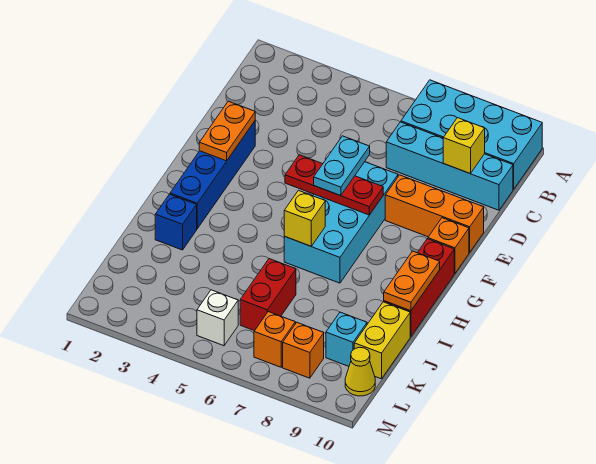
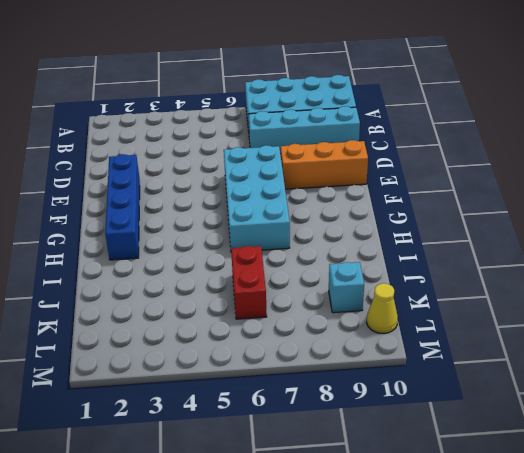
none -> orange brick F10 level 1
none -> red brick G10:I10 level 1
none -> blue brick I2 level 1

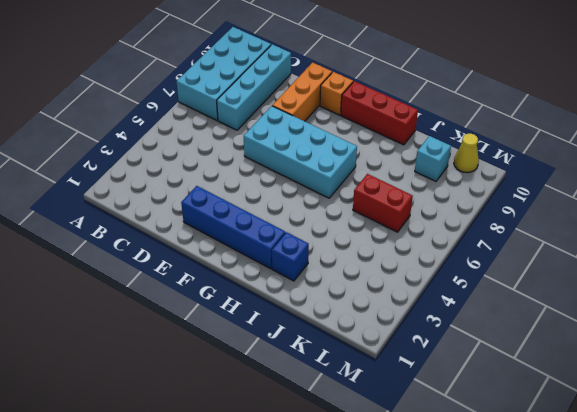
none -> yellow brick J10:K10 level 1
none -> white brick L5 level 1
none -> orange brick L7 level 1

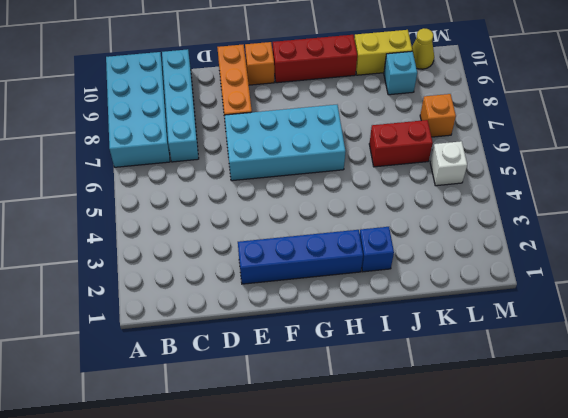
none -> orange brick L8 level 1
none -> yellow brick C9 level 2
none -> orange plate E2:F2 level 2

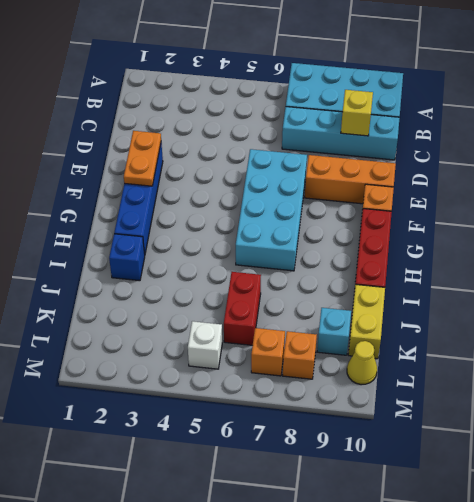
none -> red plate F5:F7 level 2
none -> yellow brick H6 level 2
none -> orange plate H10:I10 level 2

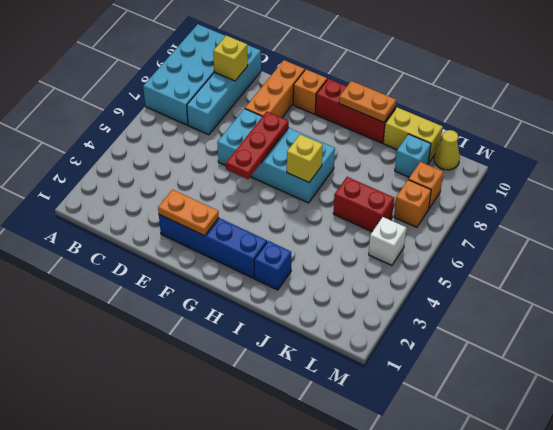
none -> cyan plate E6:F6 level 3

